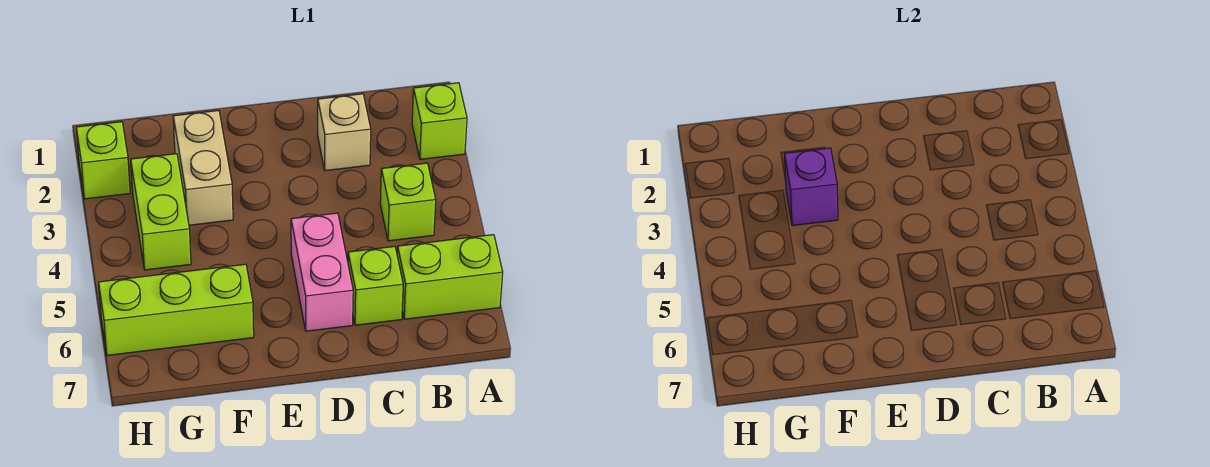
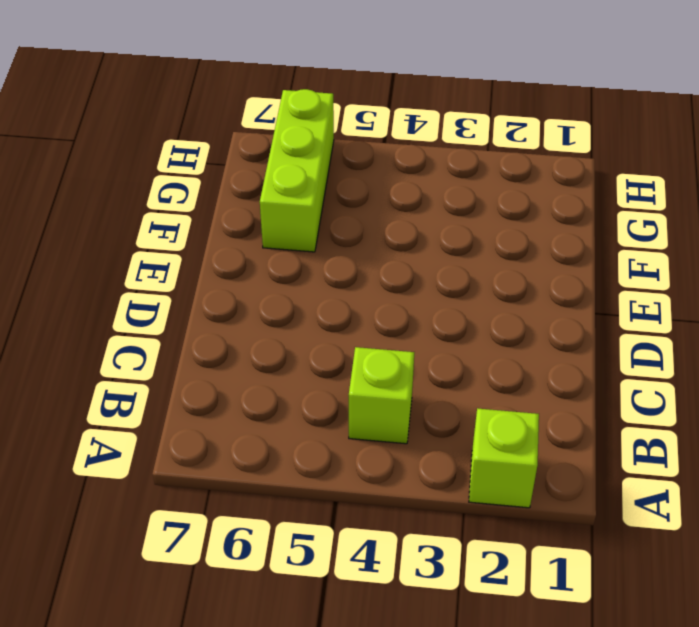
none -> lime brick A6:B6 level 1
none -> tan brick C2 level 1

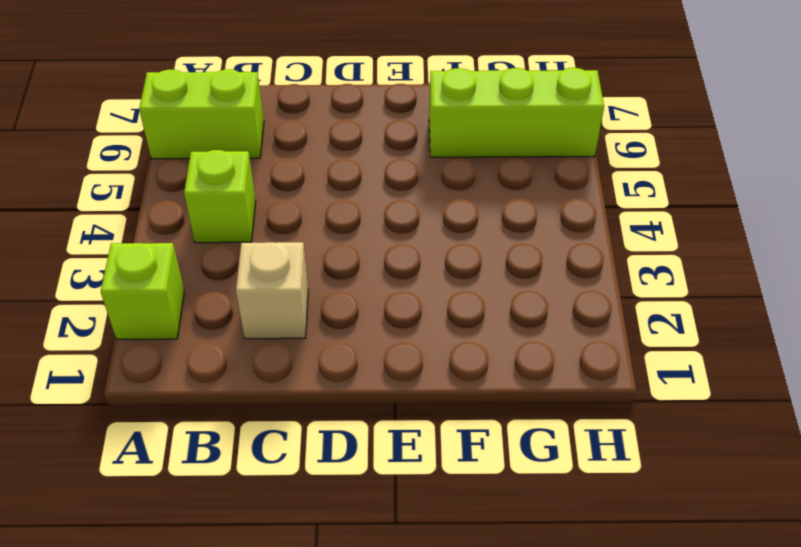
none -> lime brick C6 level 1
none -> pink brick D5:D6 level 1

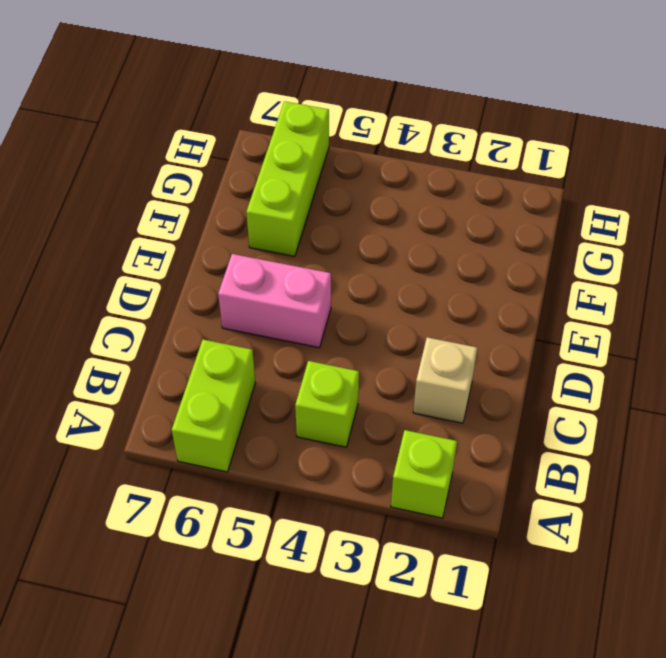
none -> lime brick C6 level 1
none -> tan brick F2:F3 level 1

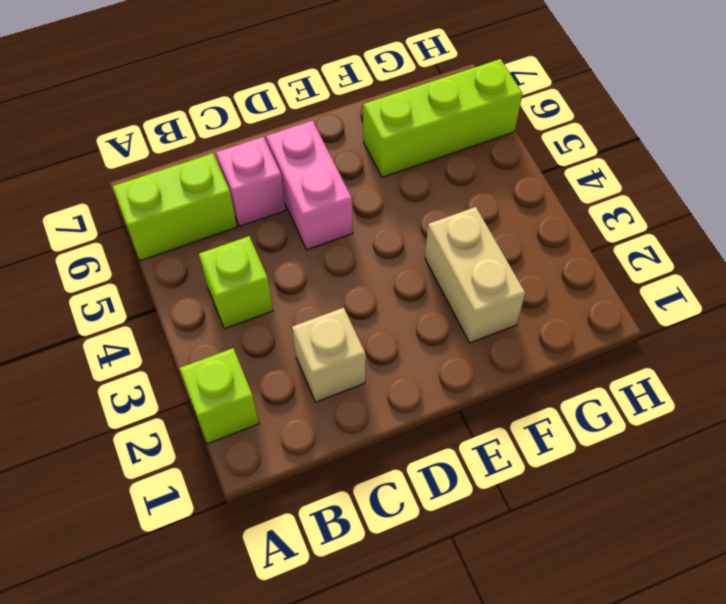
pink brick C6 level 1 -> lime brick C6 level 1
none -> lime brick G3:G4 level 1
none -> lime brick H2 level 1

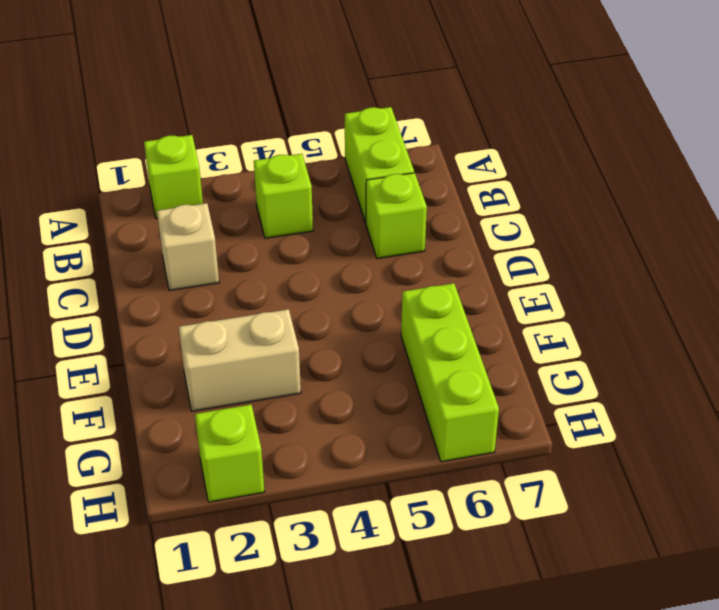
none -> pink brick D5:D6 level 1
none -> lime brick G3:G4 level 1

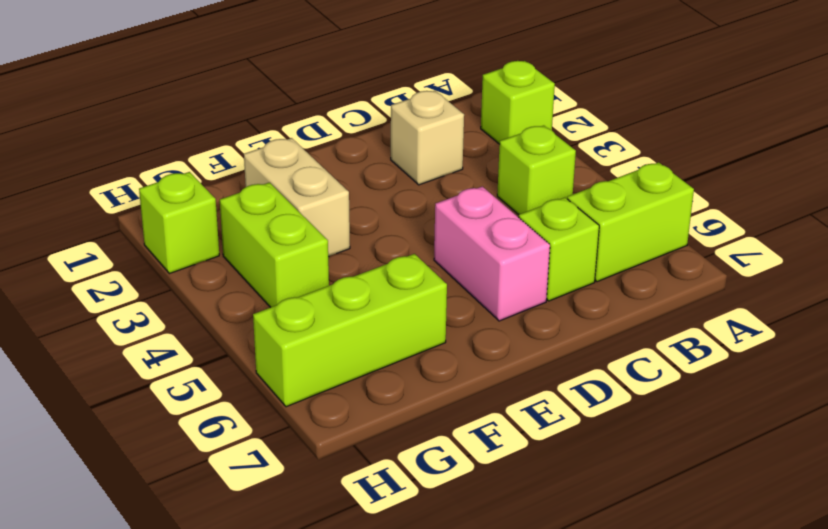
none -> purple brick F3 level 2

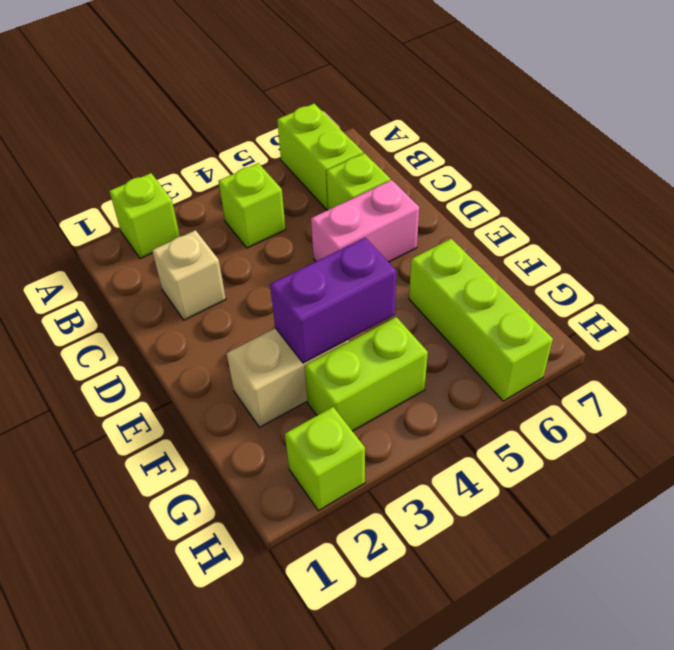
purple brick F3:F4 level 2 -> purple brick F3 level 2

